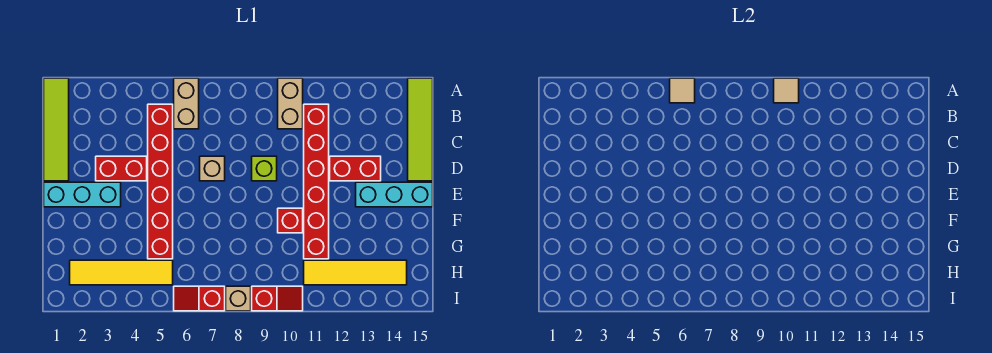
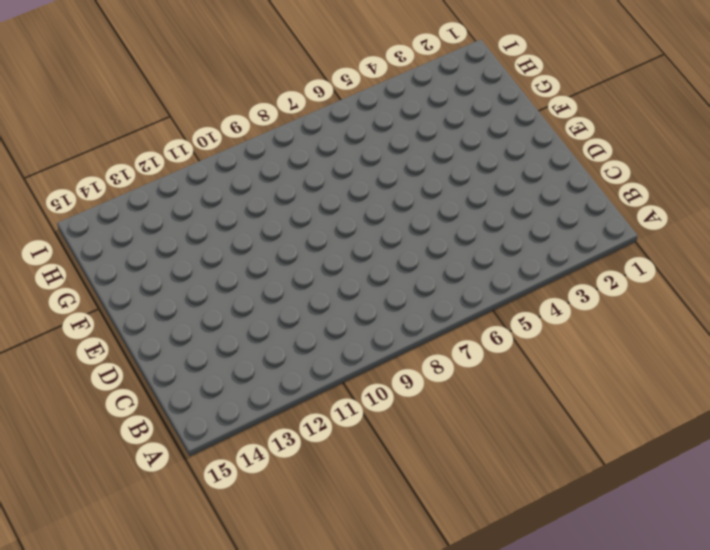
none -> lime tile A1:D1 level 1
none -> tan brick A6:B6 level 1
none -> tan brick A10:B10 level 1

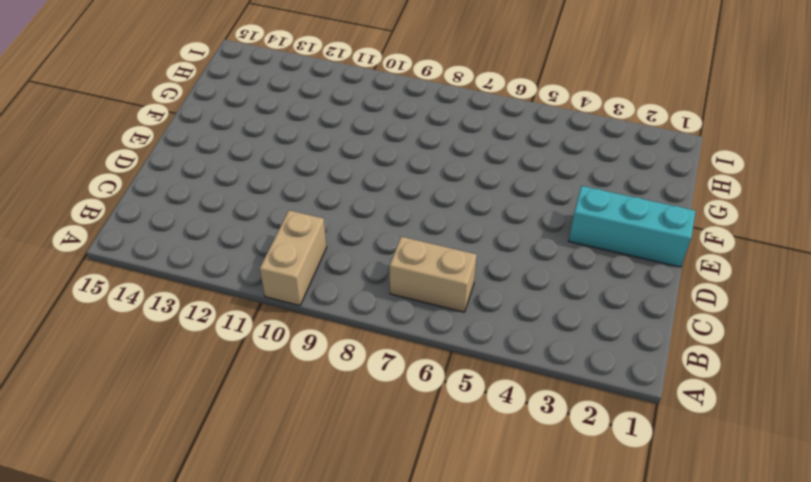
tan brick B6:B7 level 1 -> tan brick A6:B6 level 1
none -> lime tile A1:D1 level 1
none -> lime tile A15:D15 level 1
none -> red brick B5:G5 level 1

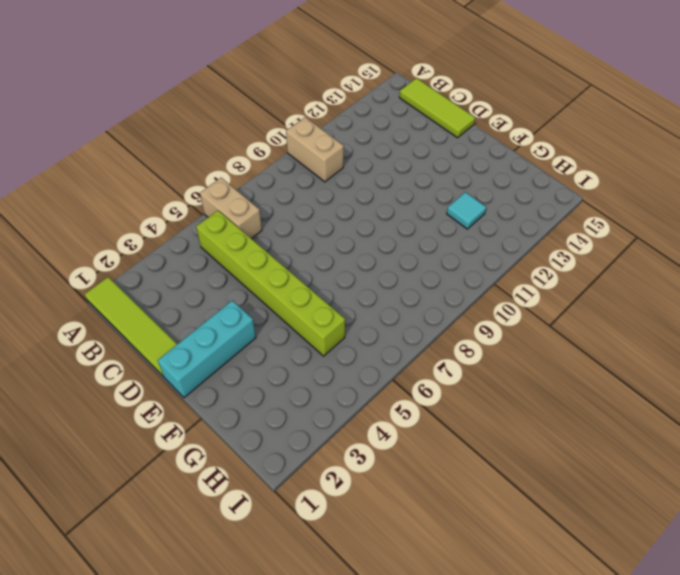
lime brick B5:G5 level 1 -> red brick B5:G5 level 1
lime tile B15:D15 level 1 -> lime tile A15:D15 level 1
cyan tile G12 level 1 -> none
none -> red brick B11:G11 level 1
none -> red brick D3:D4 level 1
none -> tan brick D7 level 1

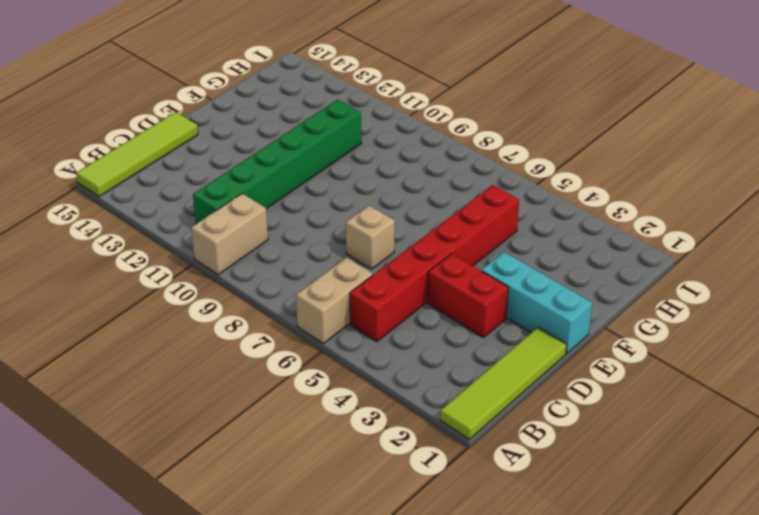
green brick B11:G11 level 1 -> red brick B11:G11 level 1
none -> lime brick D9 level 1
none -> red brick D12:D13 level 1
none -> cyan brick E13:E15 level 1

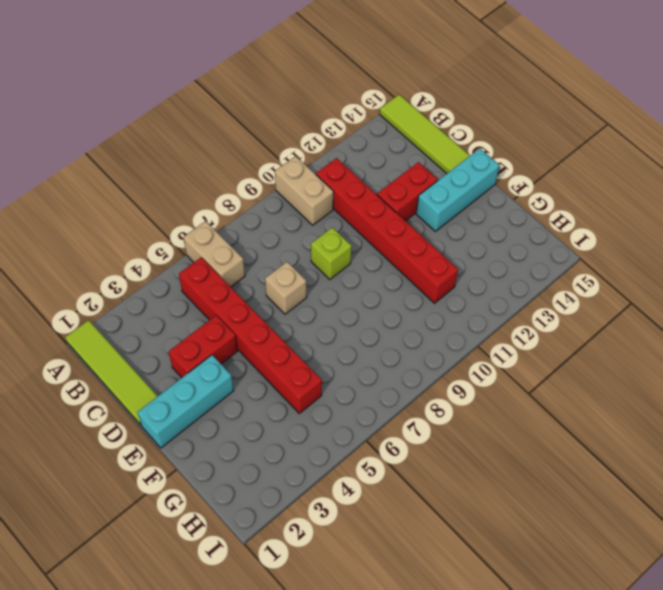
none -> red brick F10 level 1
none -> yellow tile H2:H5 level 1
none -> yellow tile H11:H14 level 1

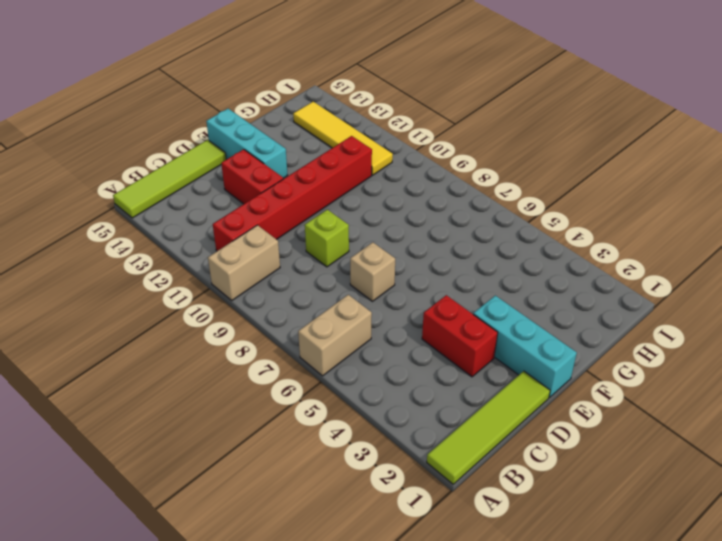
none -> red brick B5:G5 level 1
none -> red brick F10 level 1
none -> yellow tile H2:H5 level 1

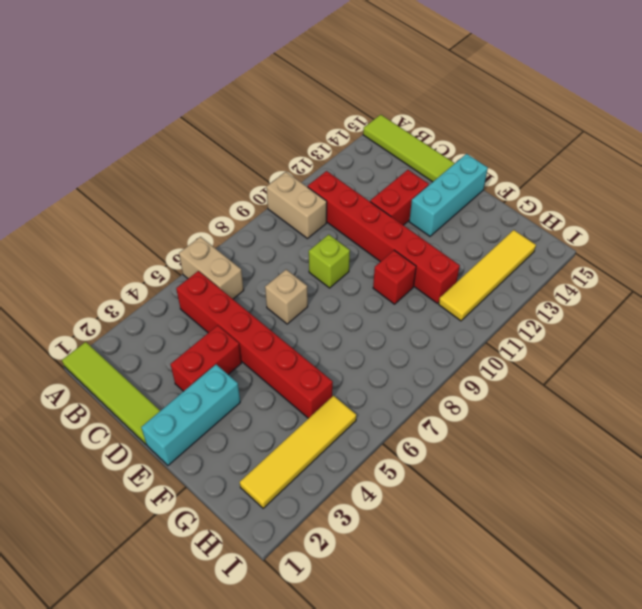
none -> red slope I6:I7 level 1 top 7
none -> tan brick I8 level 1
none -> red slope I9:I10 level 1 top 9

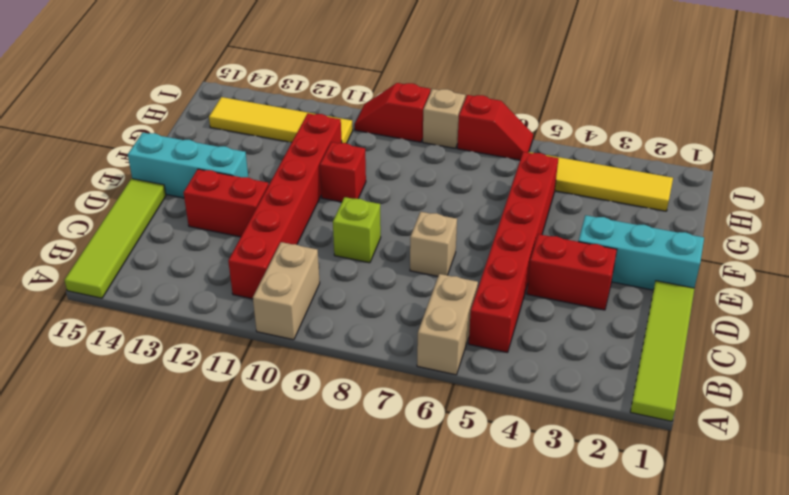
none -> tan tile A6 level 2
none -> tan tile A10 level 2

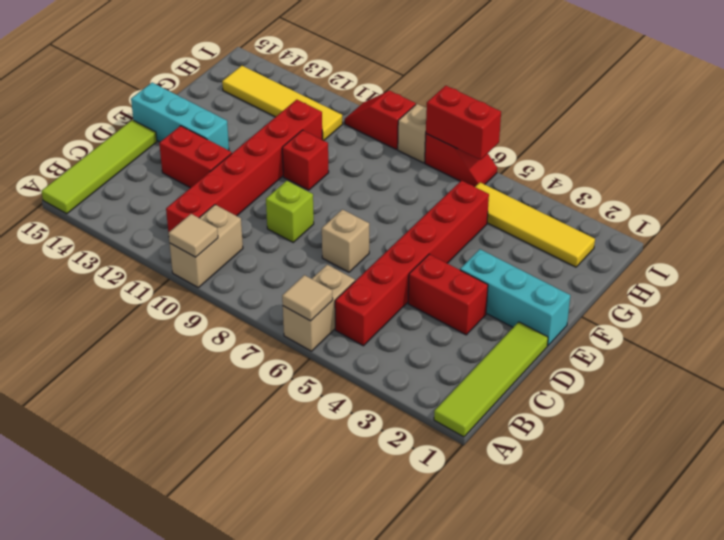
red brick I6:I7 level 2 -> none

